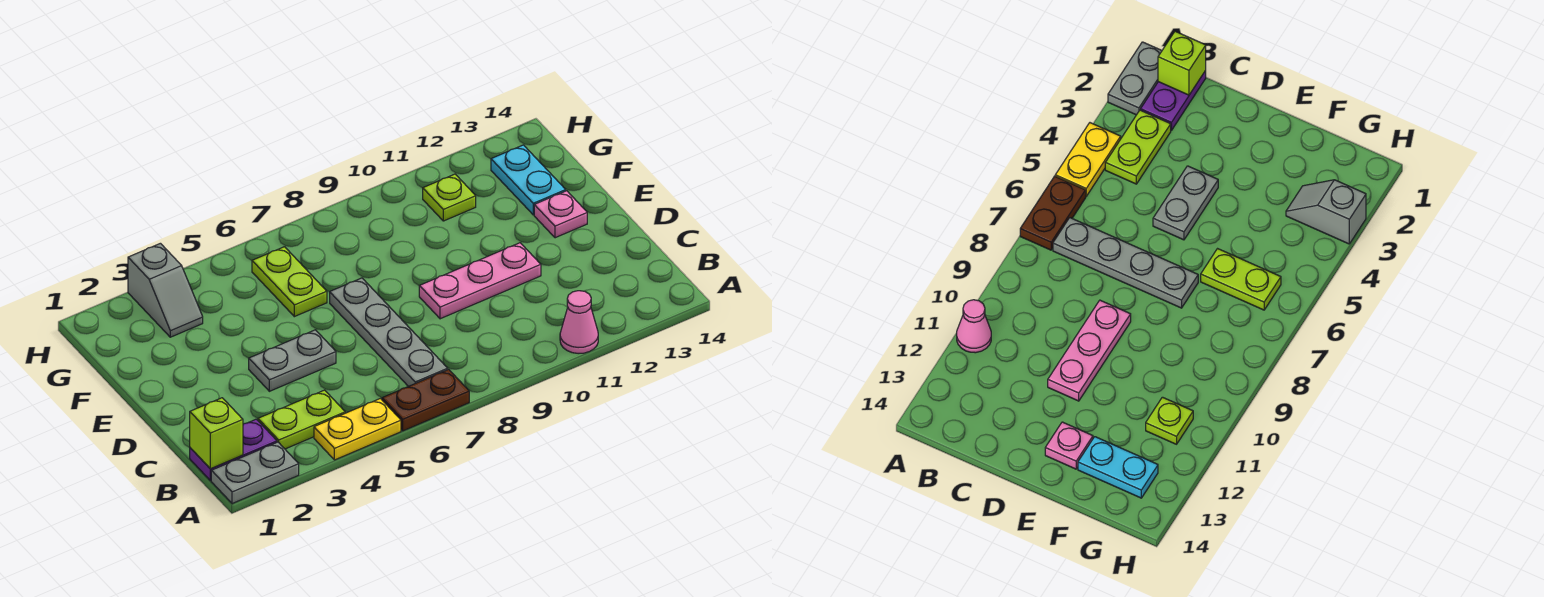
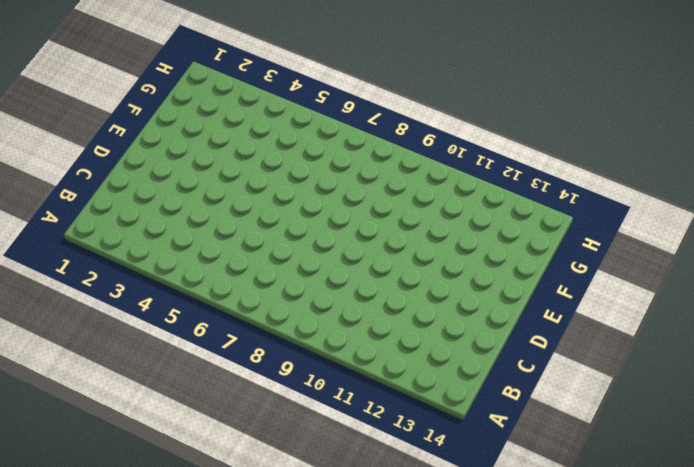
none -> grey plate A1:A2 level 1
none -> yellow plate A4:A5 level 1
none -> brown plate A6:A7 level 1

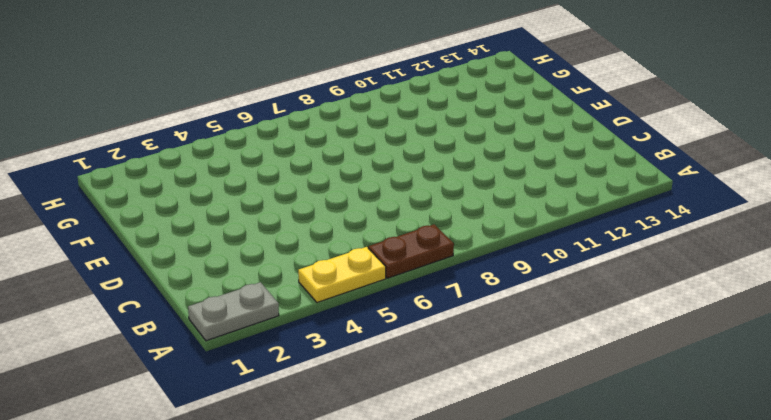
none -> pink cone A11 level 1
none -> purple plate B1:B2 level 1
none -> lime plate B3:B4 level 1

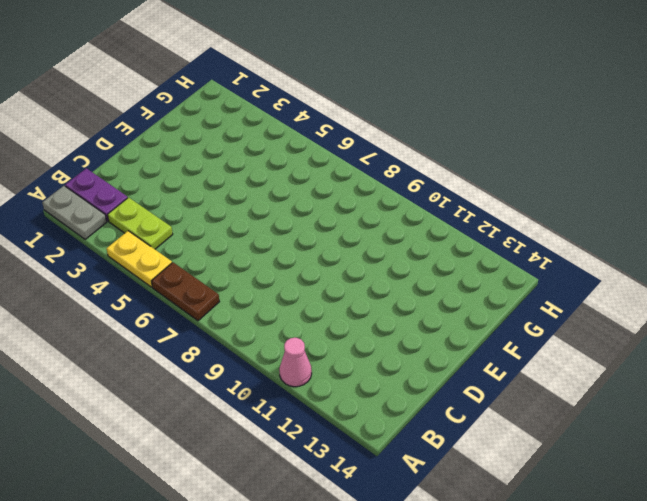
none -> grey plate B7:E7 level 1
none -> grey plate D4:D5 level 1
none -> pink plate D9:D11 level 1

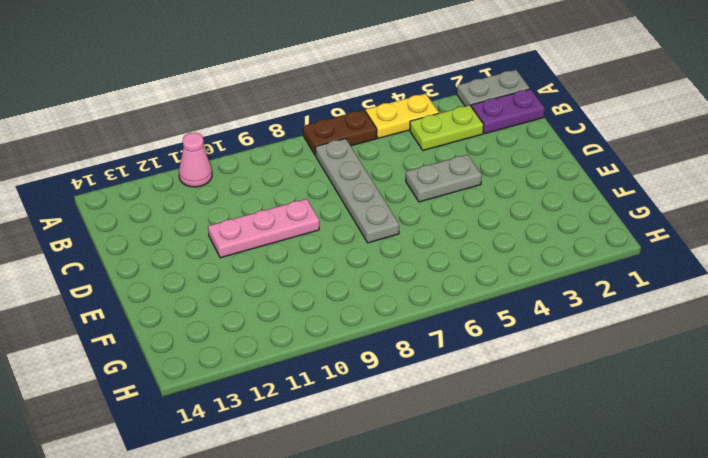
none -> pink plate E13 level 1
none -> lime plate F6:G6 level 1
none -> cyan plate F13:G13 level 1

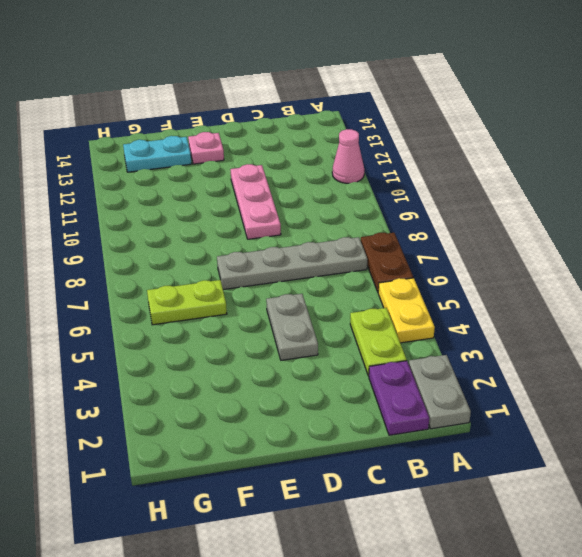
none -> grey slope G3:H3 level 1 top H
none -> lime plate G11 level 1
none -> lime brick B1 level 2

